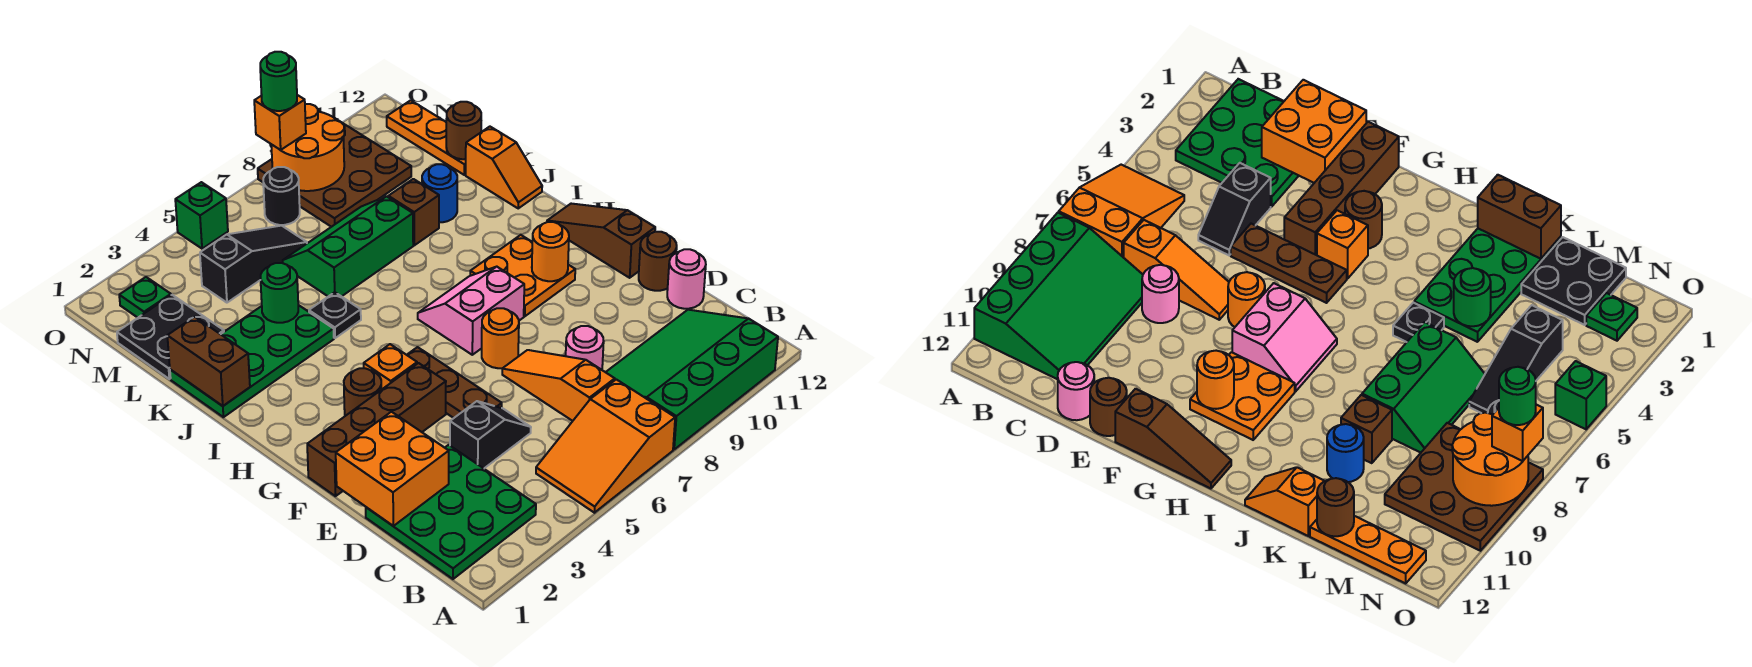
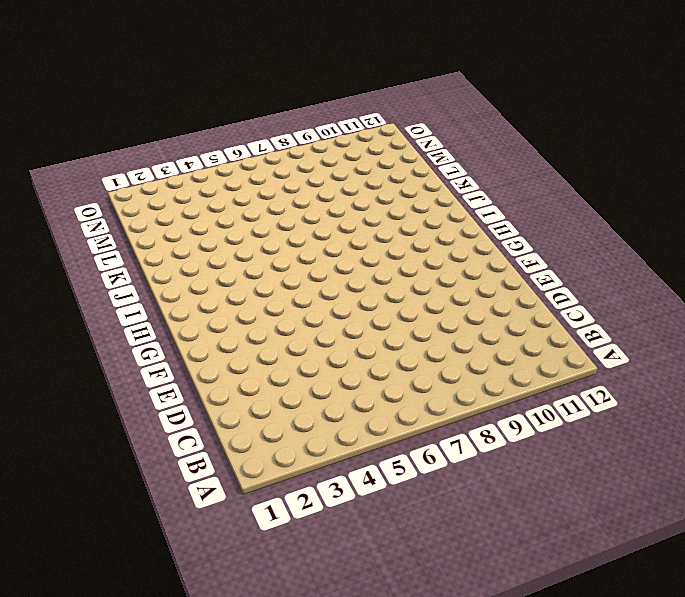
none -> orange slope A5:B7 level 1 top 7
none -> green slope A8:C11 level 1 top A
none -> green plate B1:D3 level 1
none -> orange slope C7:E7 level 1 top C

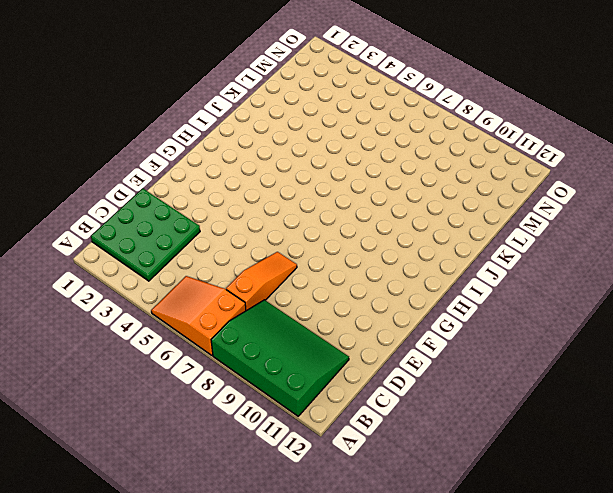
none -> black slope D4:D5 level 1 top 4
none -> pink round brick D8 level 1
none -> pink round brick D12 level 1
none -> brown plate E5:G5 level 1

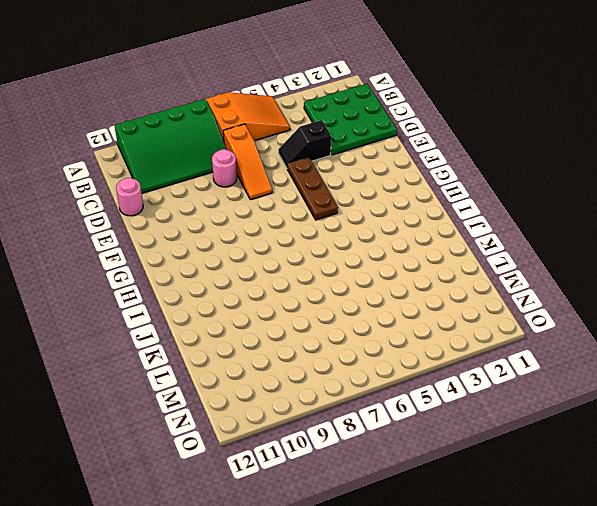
none -> brown round brick E12 level 1
none -> brown brick F1:F4 level 1
none -> orange round brick F7 level 1
none -> brown slope F12:H12 level 1 top F

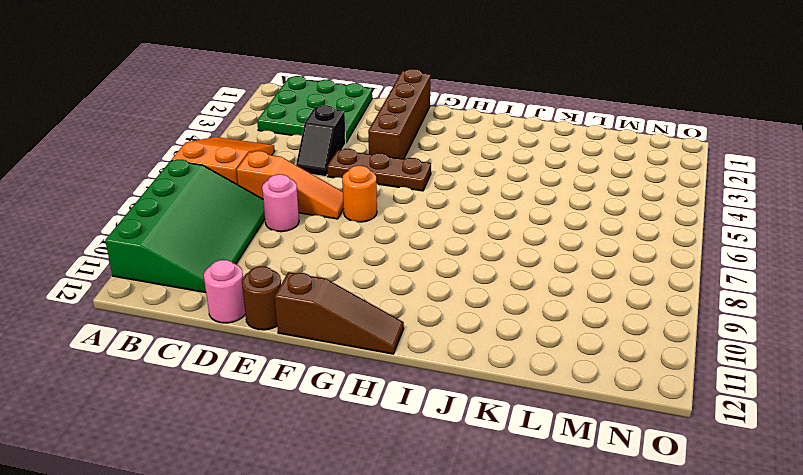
none -> brown round brick G3 level 1
none -> orange brick G4 level 1
none -> pink slope G7:H8 level 1 top G
none -> orange plate G9:H10 level 1

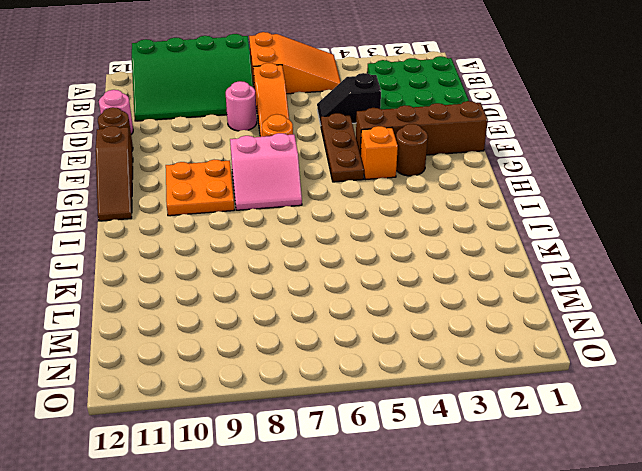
none -> green plate J1:K4 level 1
none -> black plate J5 level 1
none -> orange slope J12:K12 level 1 top K
none -> green slope K6:L8 level 1 top K

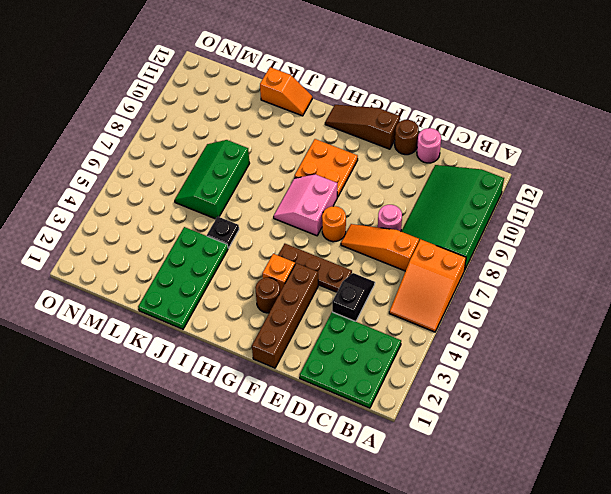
none -> brown brick K9 level 1
none -> blue round brick K10 level 1
none -> black plate L1:M2 level 1
none -> orange plate L12:N12 level 1

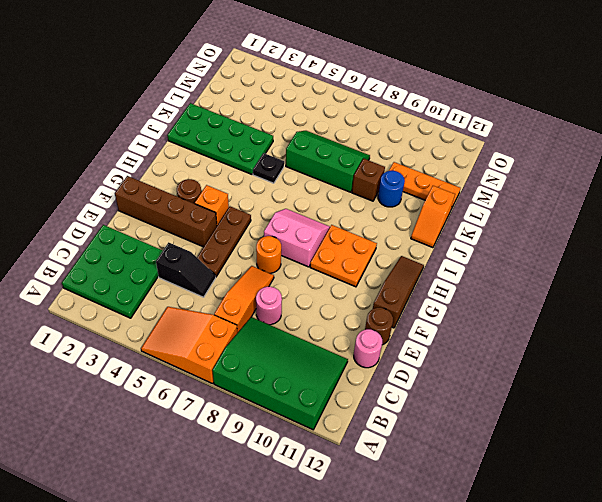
orange plate L10:L12 level 1 -> orange plate L12:N12 level 1
none -> black plate L1:M2 level 1
none -> black slope M4:M6 level 1 top 4
none -> brown plate M8:O10 level 1
none -> green plate N2 level 1

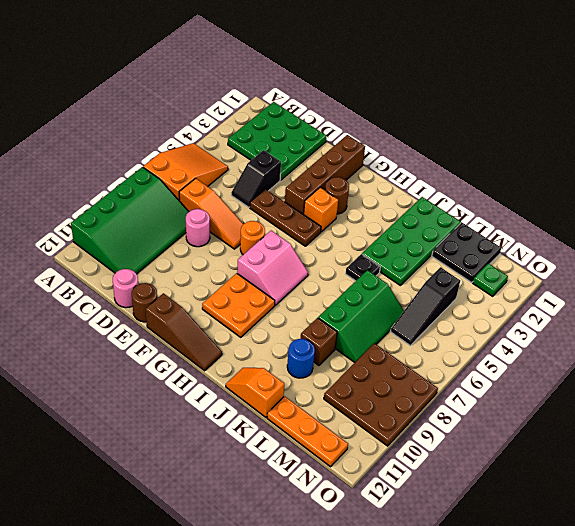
none -> black round brick N7 level 1
none -> green brick O5 level 1
none -> orange brick D1:E2 level 2
none -> orange round brick G10 level 2

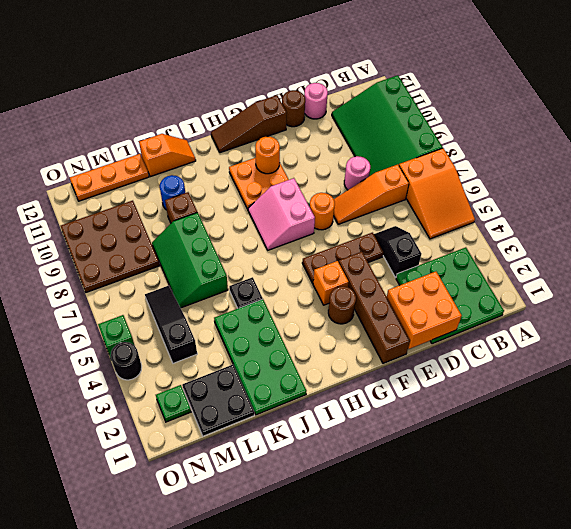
black round brick O4 level 1 -> black round brick N7 level 1
none -> brown brick J1:K1 level 2
none -> green round brick K4 level 2
none -> brown round brick L12 level 2
none -> orange round brick N8:O9 level 2

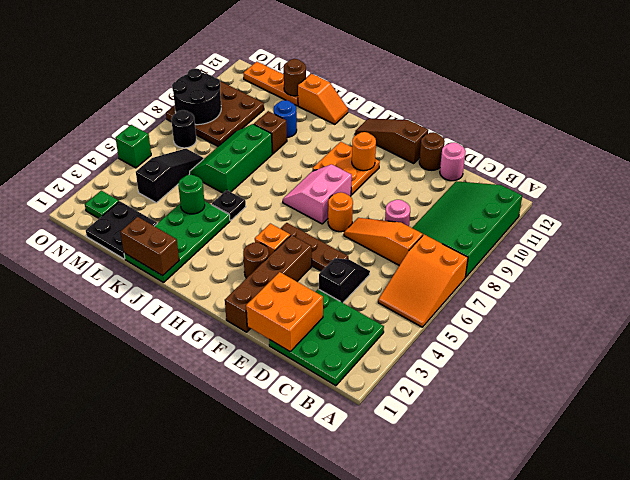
black round brick N8:O9 level 2 -> orange round brick N8:O9 level 2
none -> orange brick O8 level 3
none -> green round brick O8 level 4

